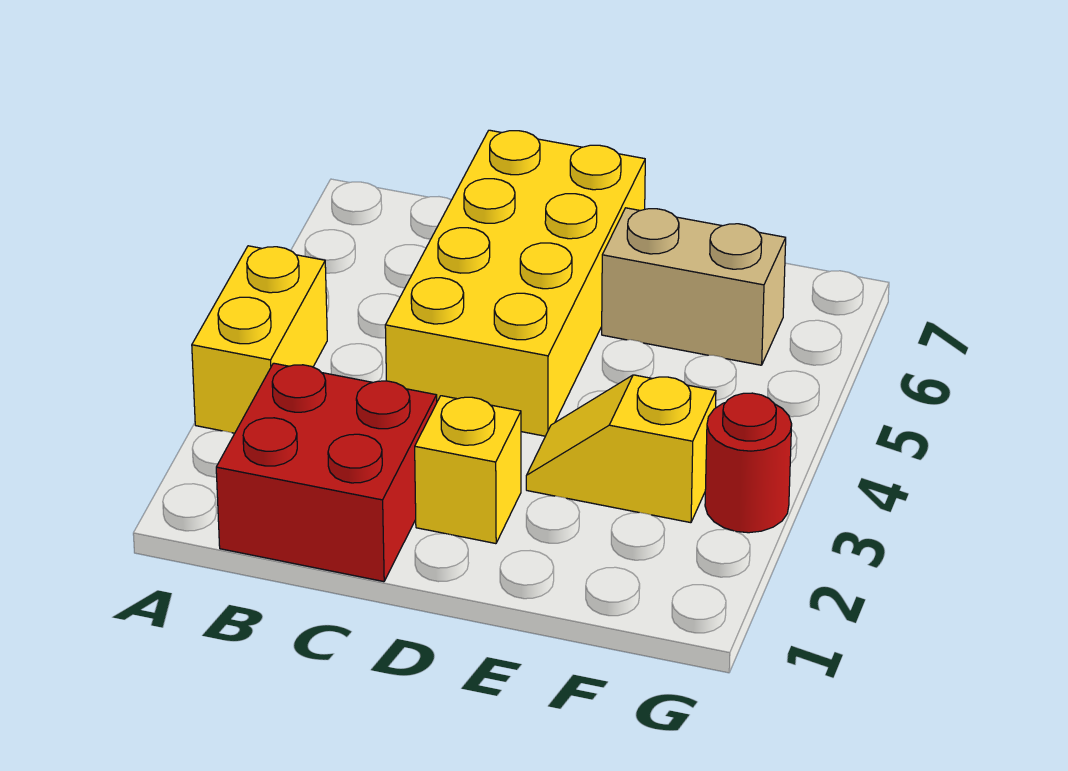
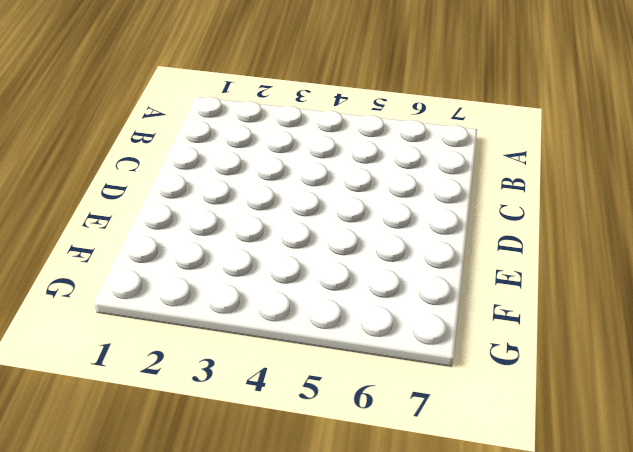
none -> yellow brick A3:A4 level 1
none -> red brick B1:C2 level 1

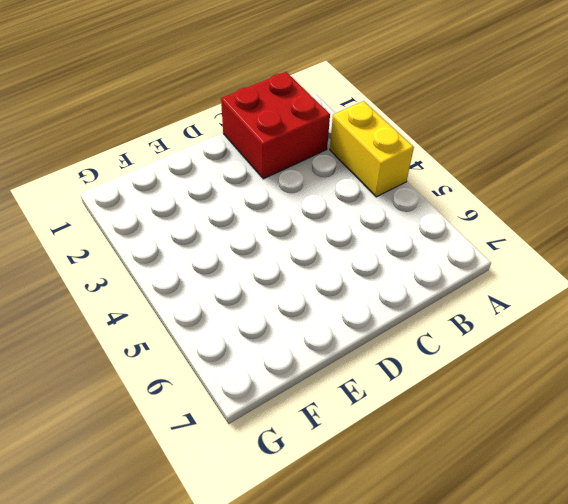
none -> yellow brick C4:D7 level 1
none -> yellow brick D2 level 1

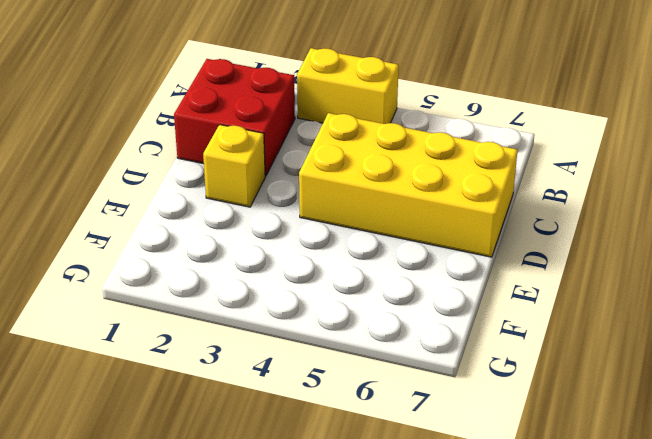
none -> yellow slope E3:F3 level 1 top F
none -> tan brick E6:F6 level 1

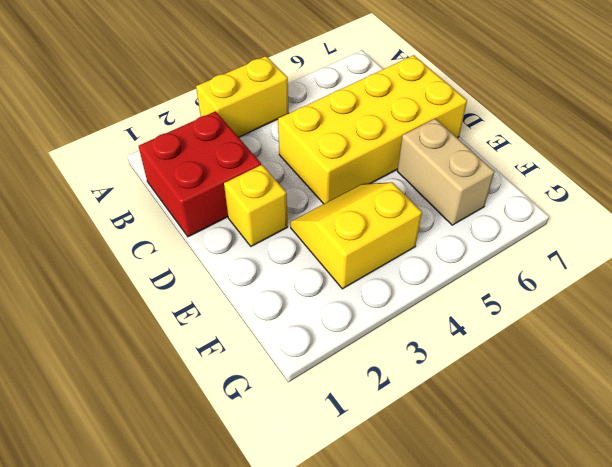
yellow slope E3:F4 level 1 top F -> yellow slope E3:F3 level 1 top F
none -> red round brick G3 level 1

